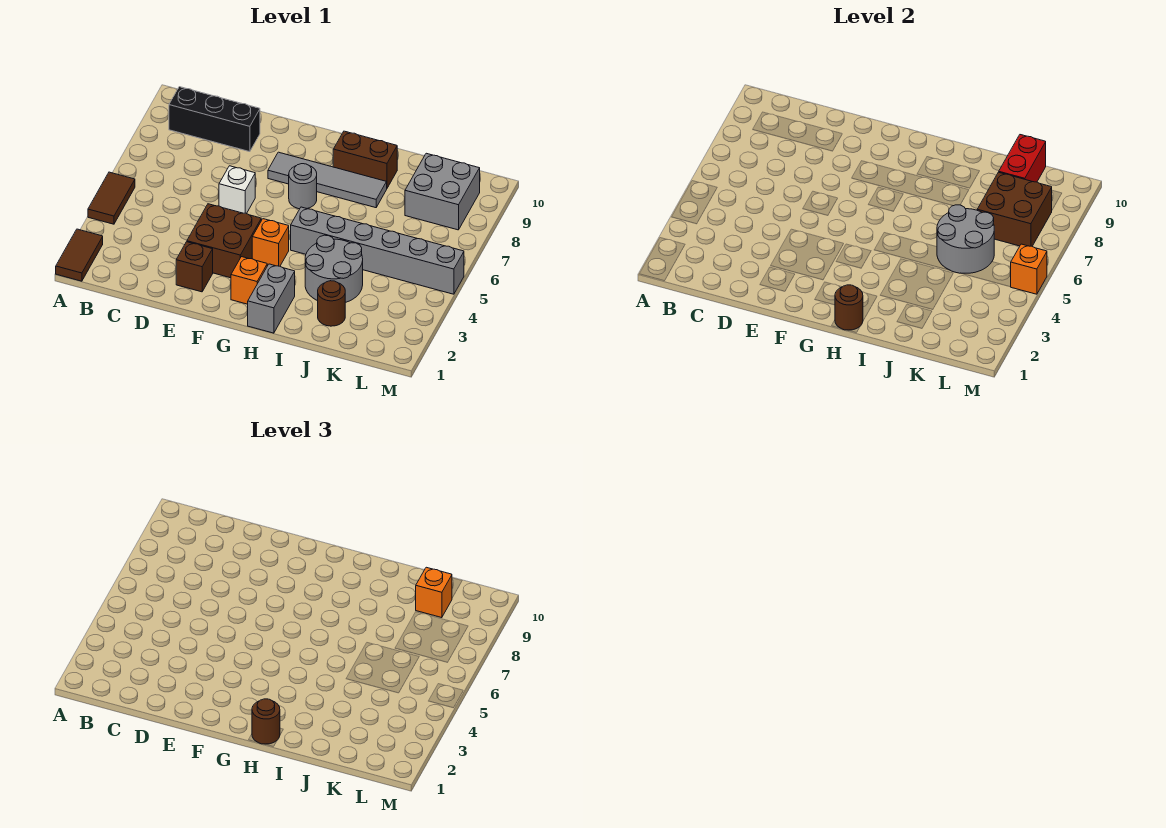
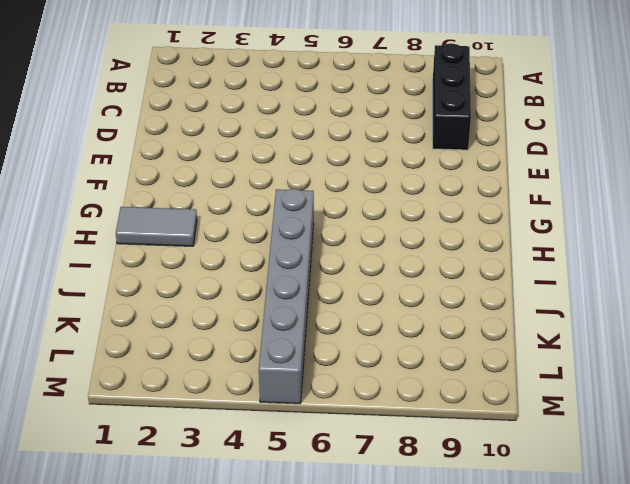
grey tile H1:H2 level 1 -> grey brick H1:H2 level 1
none -> brown tile A1:A2 level 1
none -> brown tile A4:A5 level 1
none -> brown brick E2 level 1

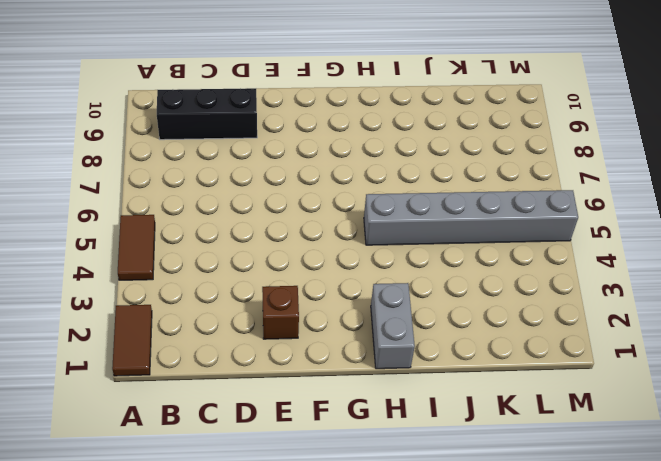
none -> brown brick E3:F4 level 1
none -> white brick E6 level 1
none -> grey tile F8:I8 level 1

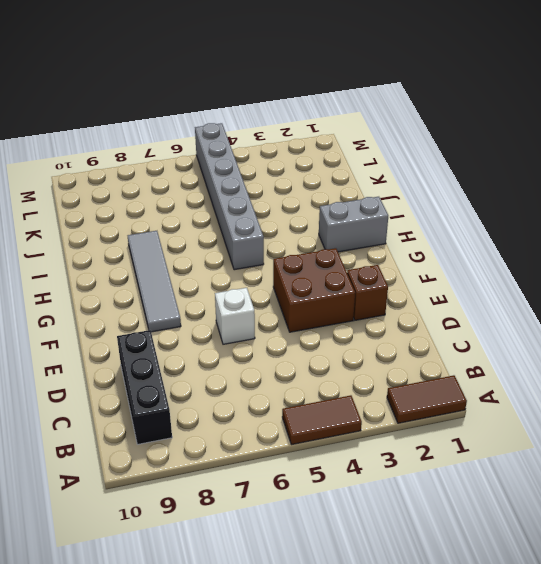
none -> orange brick G2 level 1
none -> orange brick G4 level 1
none -> grey round brick G7 level 1

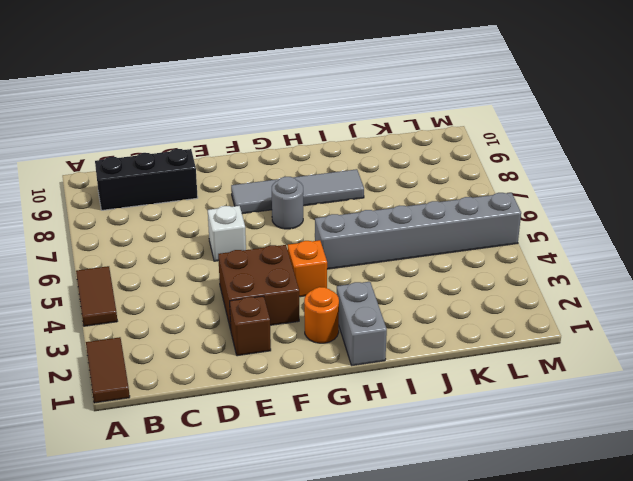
orange round brick G2 level 1 -> orange brick G2 level 1
none -> brown brick H9:I9 level 1
none -> grey round brick I3:J4 level 1
none -> brown round brick J2 level 1

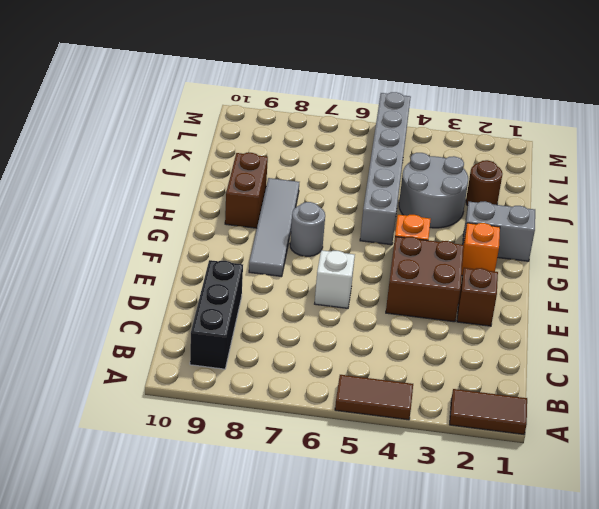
none -> grey brick K8:L9 level 1
none -> brown round brick H1 level 2
none -> grey round brick J5:K6 level 2

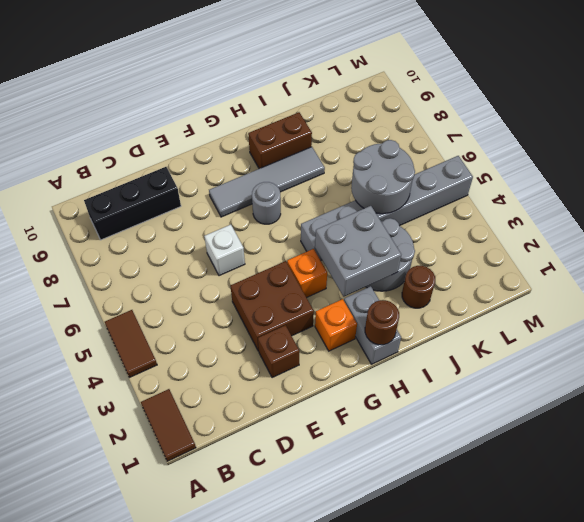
grey brick H3:I4 level 2 -> grey brick K8:L9 level 1
none -> brown brick K7:L8 level 2
none -> red brick K9:K10 level 2
none -> orange brick M5 level 2

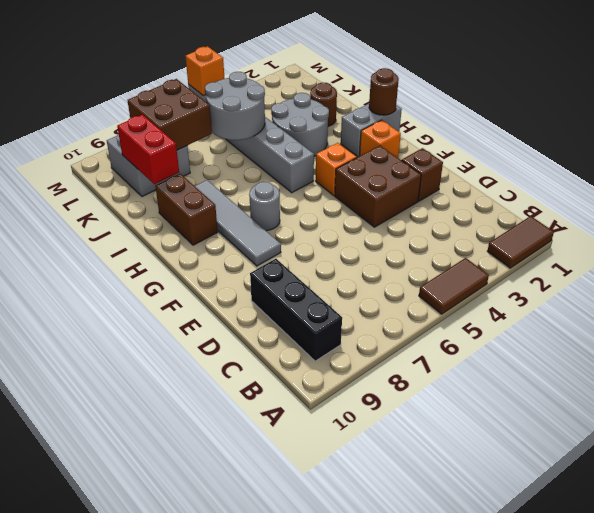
red brick J9:K9 level 2 -> red brick K9:K10 level 2
none -> white brick E6 level 1
none -> brown round brick H1 level 3
none -> orange brick K9 level 3

